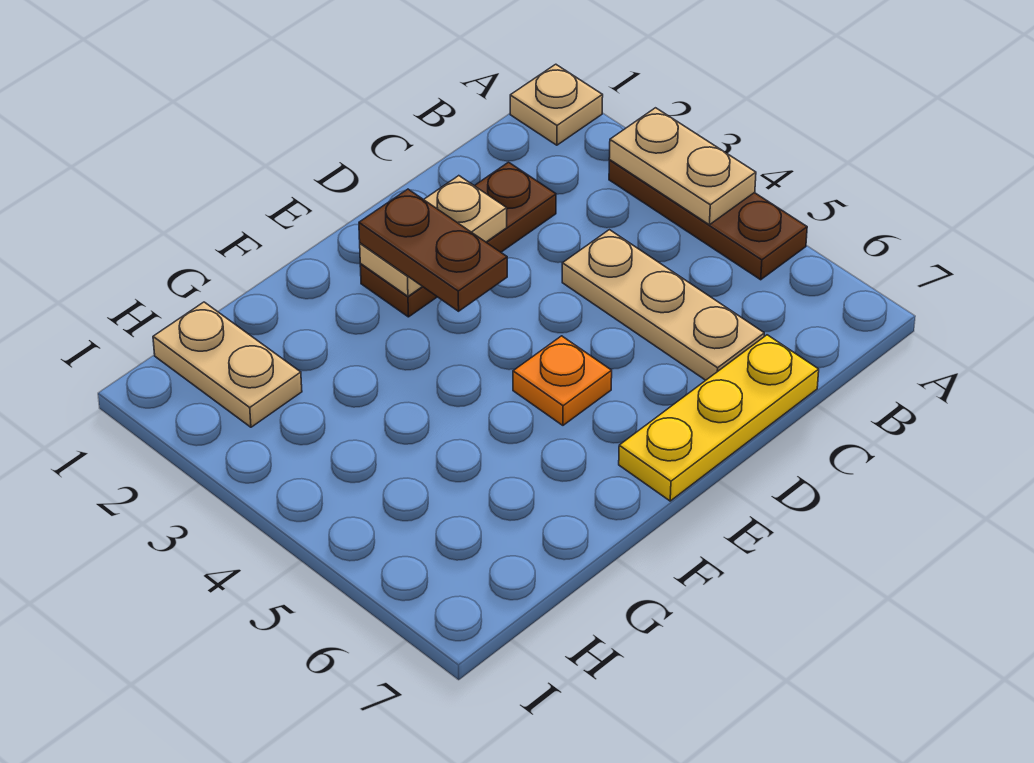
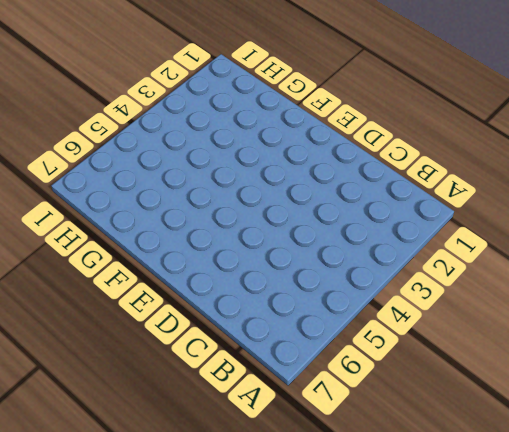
none -> tan plate A1 level 1
none -> brown plate A3:A5 level 1

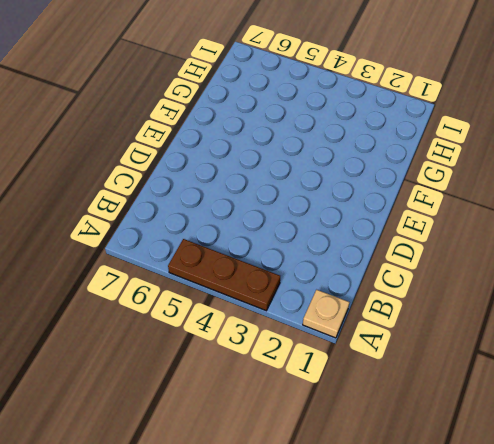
none -> brown plate C2:E2 level 1
none -> tan plate C4:C6 level 1

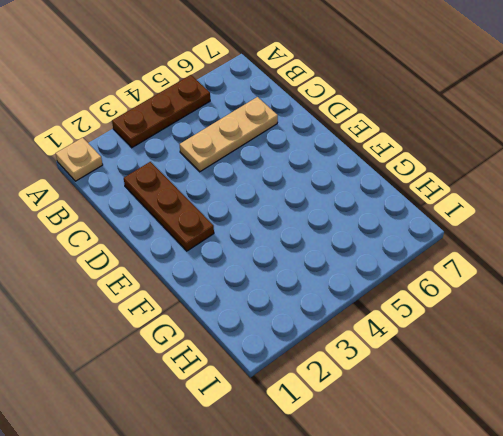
none -> yellow plate C7:E7 level 1
none -> orange plate E5 level 1

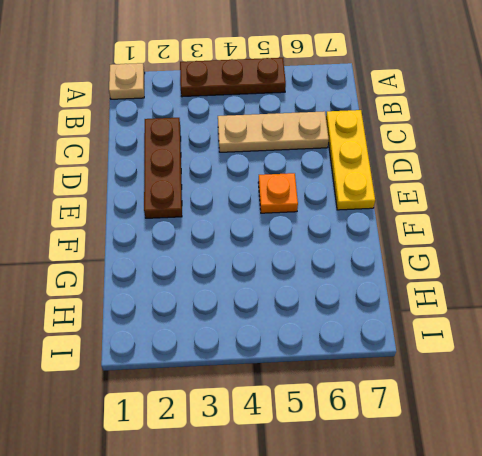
none -> tan plate H1:H2 level 1
none -> tan plate A3:A4 level 2

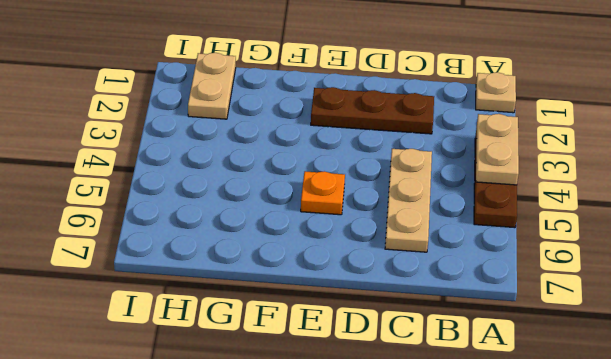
none -> yellow plate C7:E7 level 1
none -> tan plate D2:E2 level 2

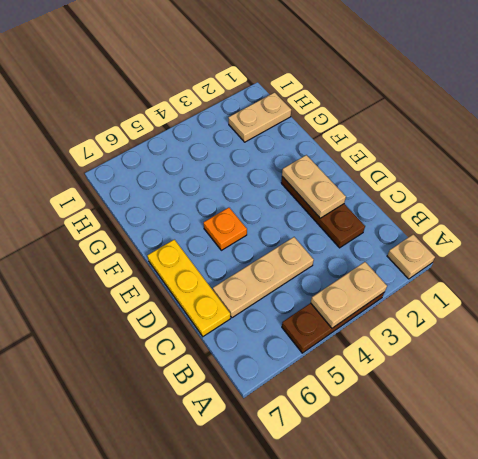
none -> brown plate E2:E3 level 3

